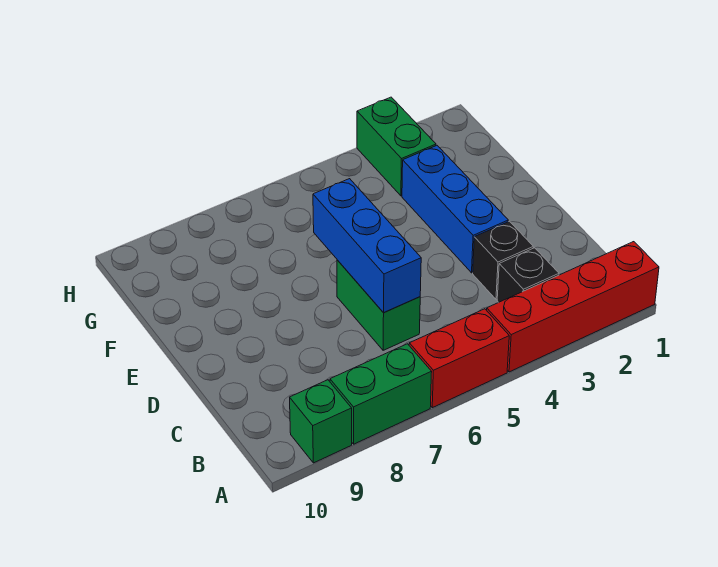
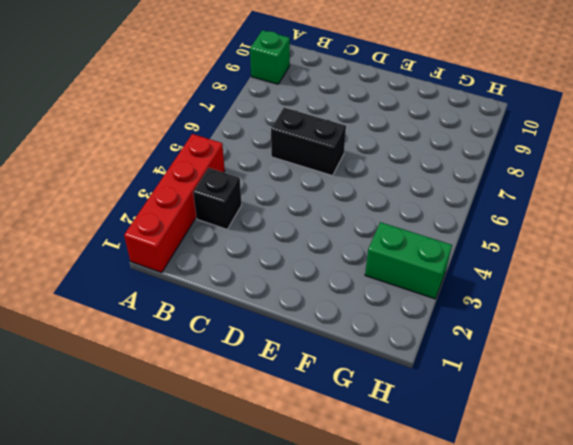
black brick C6:D6 level 1 -> green brick C6:D6 level 1
none -> red brick A5:A6 level 1
none -> green brick A7:A8 level 1

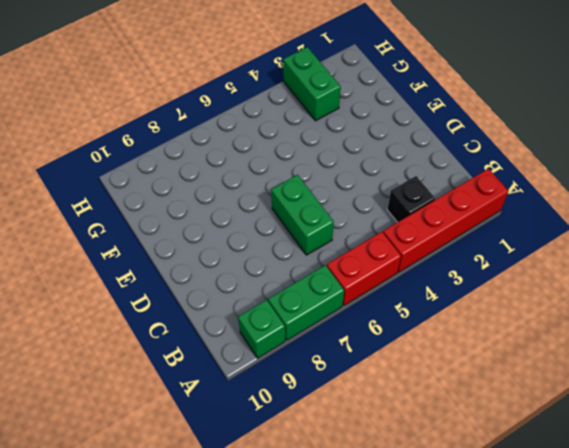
none -> black brick C3 level 1
none -> blue brick D3:F3 level 1

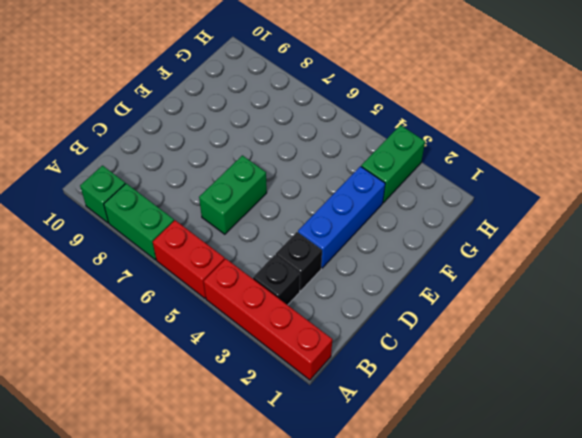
none -> blue brick C6:E6 level 2

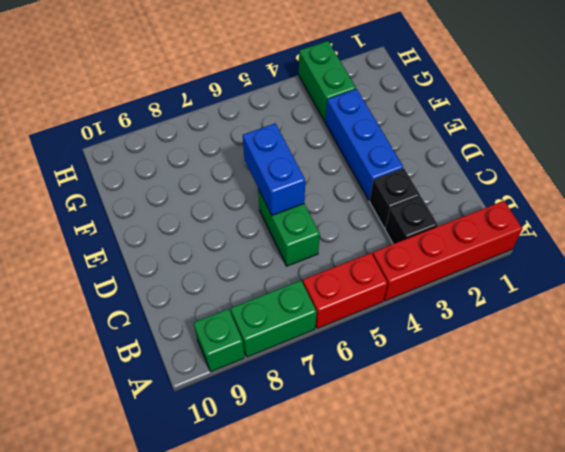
blue brick D6:E6 level 2 -> blue brick C6:E6 level 2

